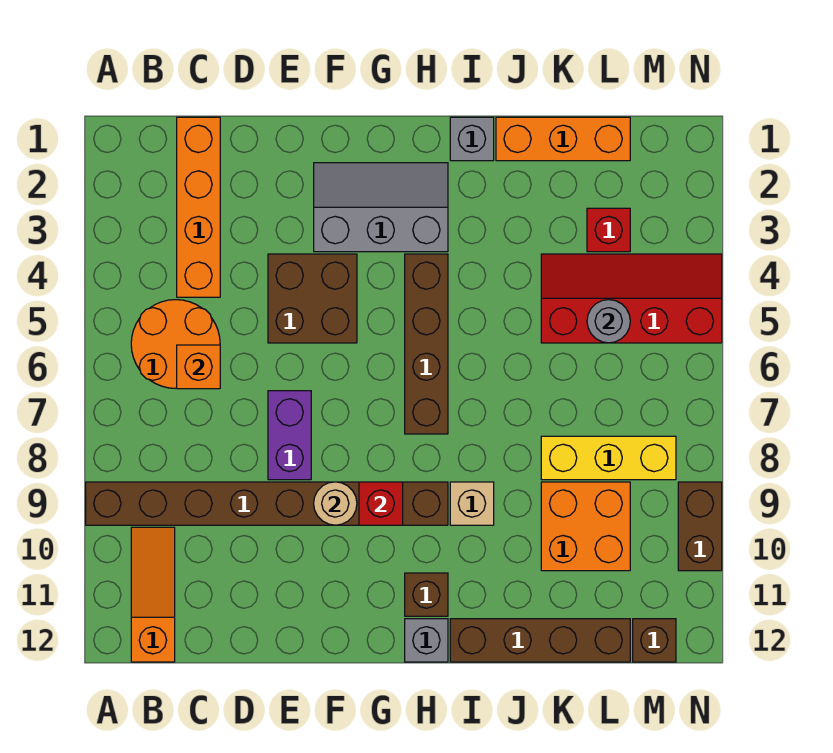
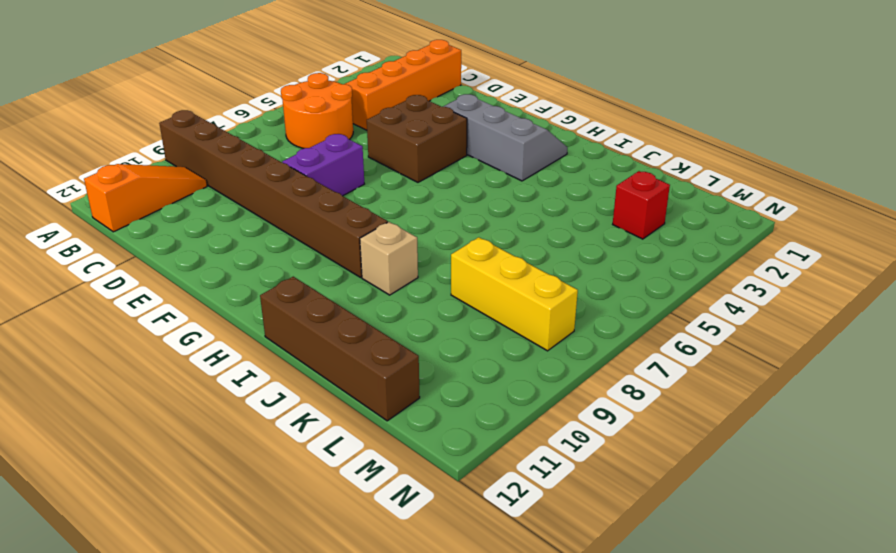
none -> brown brick H4:H7 level 1
none -> brown brick H11 level 1
none -> grey brick H12 level 1

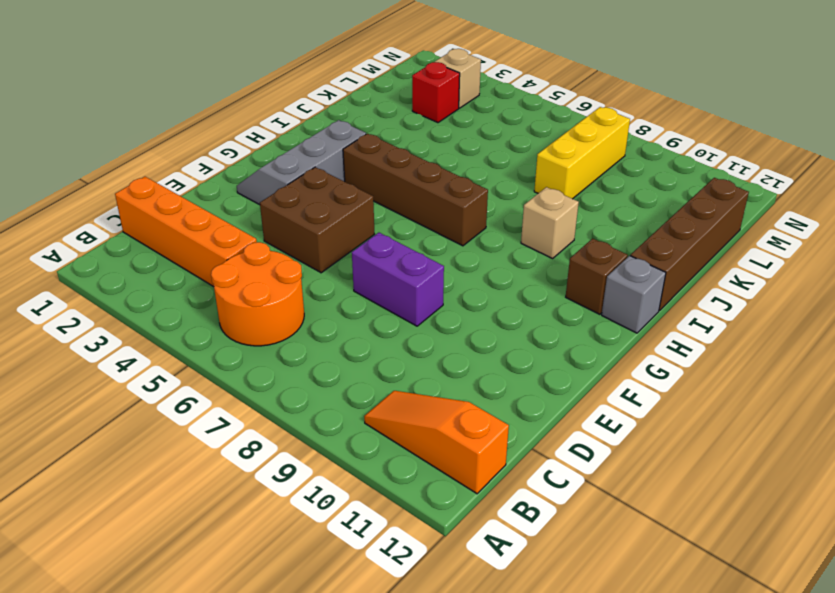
tan brick M3 level 1 -> none
none -> brown brick A9:H9 level 1
none -> grey brick I1 level 1
none -> orange brick J1:L1 level 1

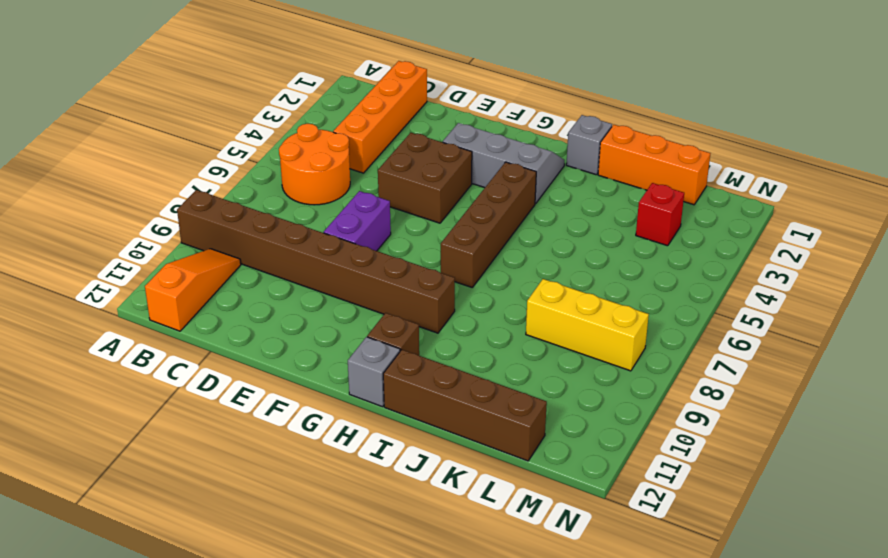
none -> tan brick I9 level 1
none -> red slope K4:N5 level 1 top 5
none -> orange brick K9:L10 level 1

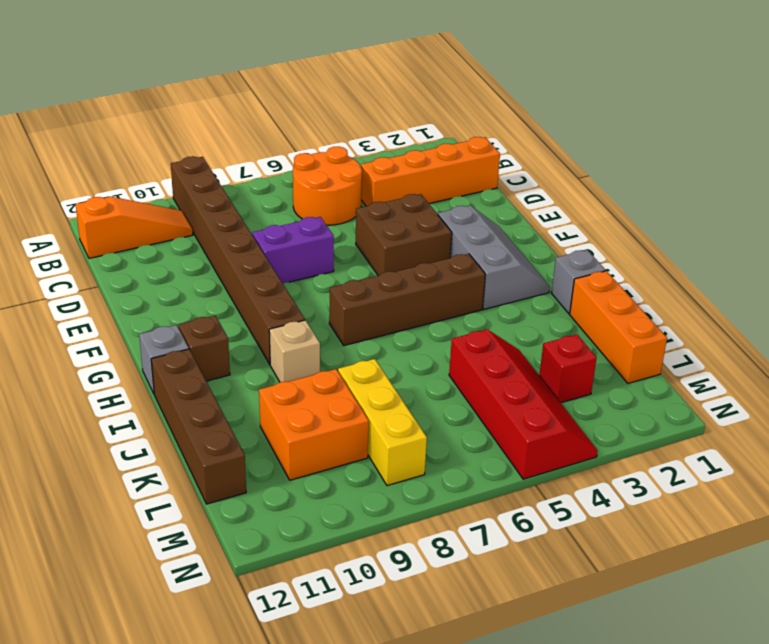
none -> brown brick M12 level 1
none -> brown brick N9:N10 level 1
none -> orange brick C6 level 2

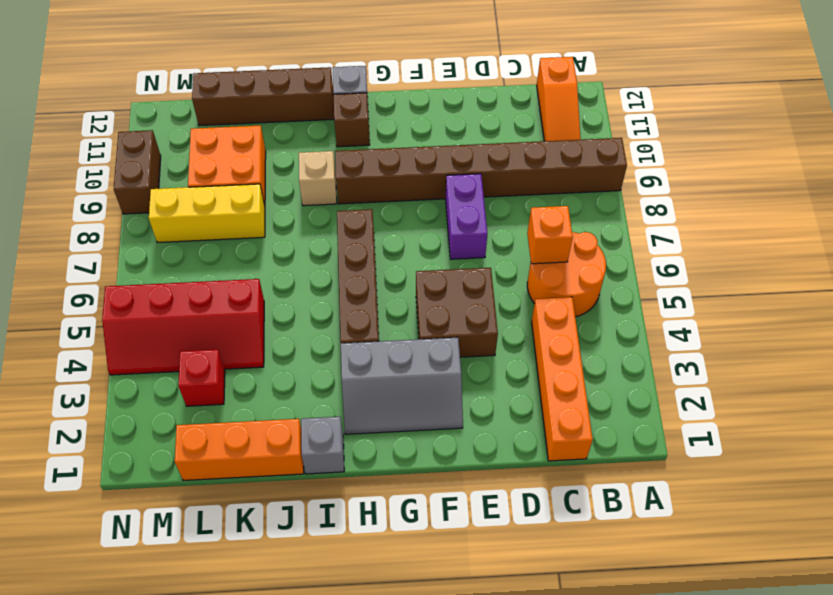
none -> brown brick M12 level 1
none -> tan round brick F9 level 2
none -> red brick G9 level 2

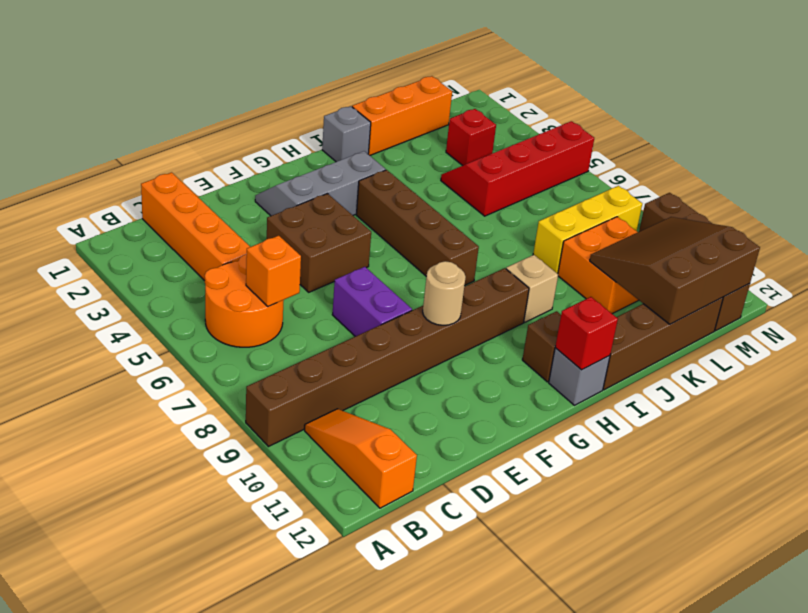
red brick H12 level 2 -> red brick G9 level 2
brown slope K10:M12 level 2 top 12 -> none
none -> grey round brick L5 level 2

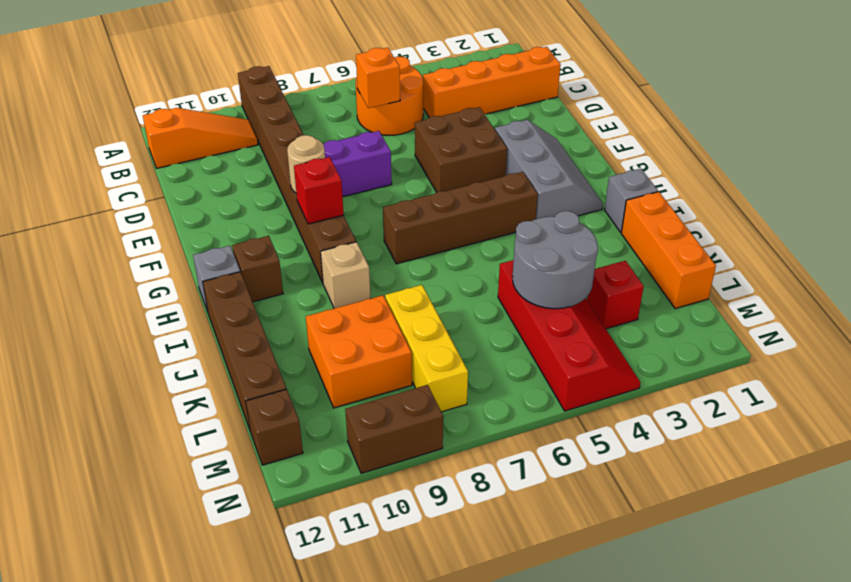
grey round brick K4:L5 level 2 -> grey round brick L5 level 2

